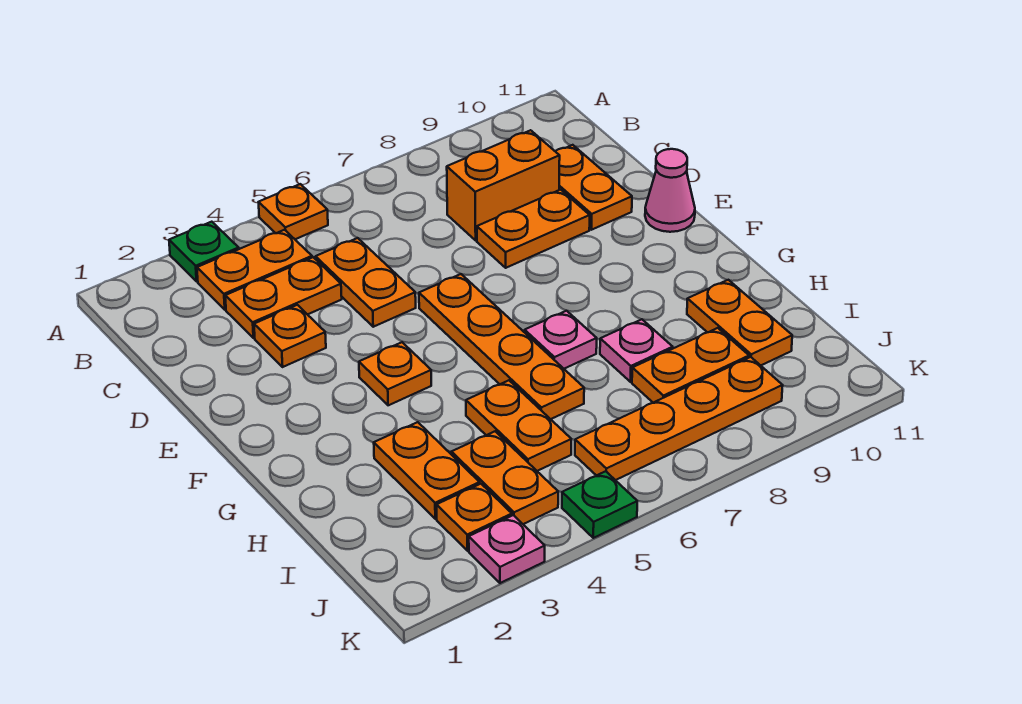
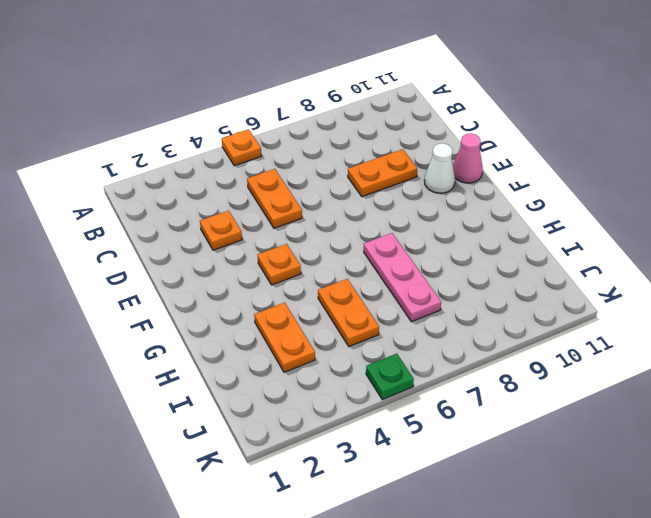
white cone E10 level 1 -> none
pink plate G7:I7 level 1 -> pink plate G7 level 1
none -> green plate A3 level 1
none -> orange plate B3:B4 level 1
none -> orange plate C3:C4 level 1

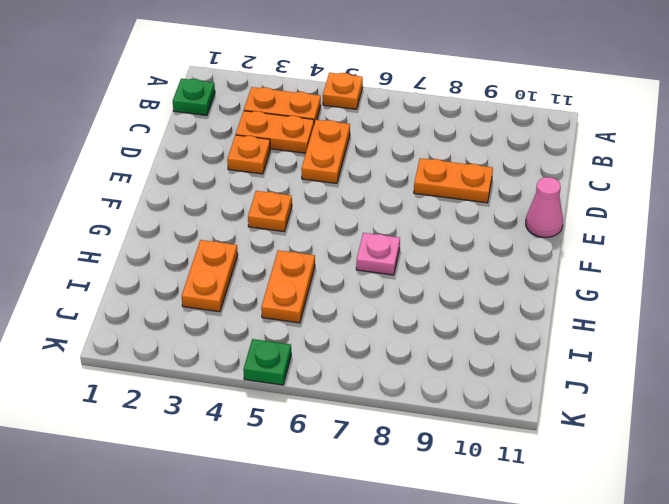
green plate B1 level 1 -> green plate A3 level 1
none -> orange brick C8:C9 level 1
none -> orange plate C10:D10 level 1
none -> orange plate E6:H6 level 1

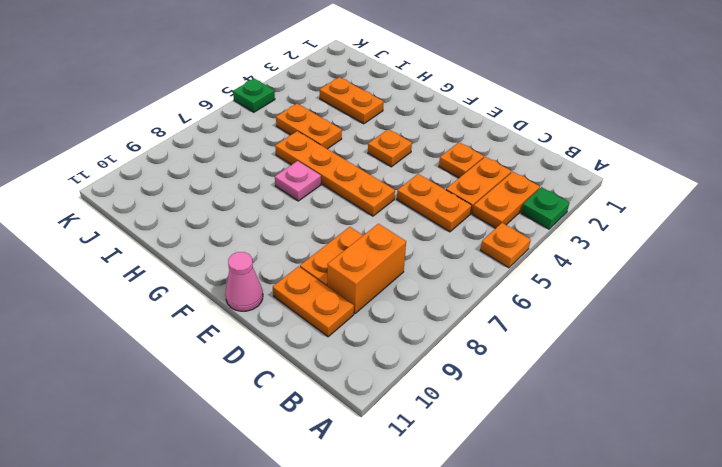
none -> pink plate H8 level 1
none -> orange plate H10:I10 level 1
none -> orange plate I4:J4 level 1

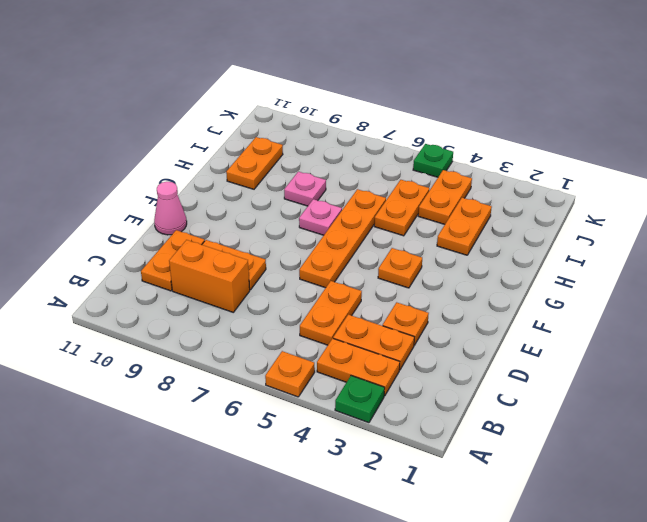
none -> orange plate I8:I9 level 1
none -> orange plate J3 level 1
none -> orange plate J6:J9 level 1

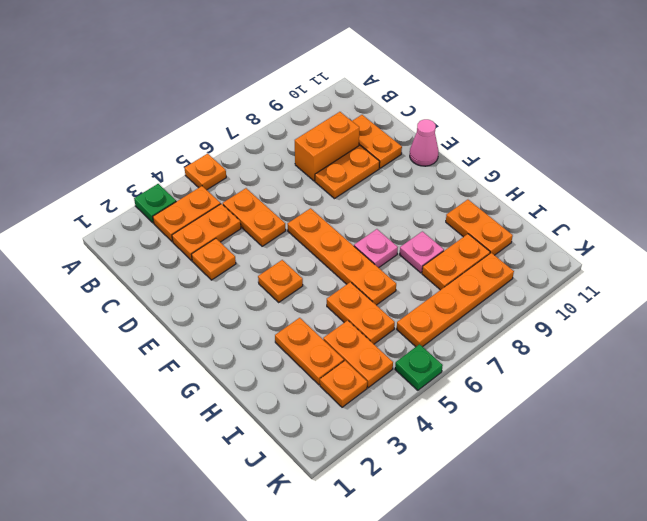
none -> pink plate K3 level 1

